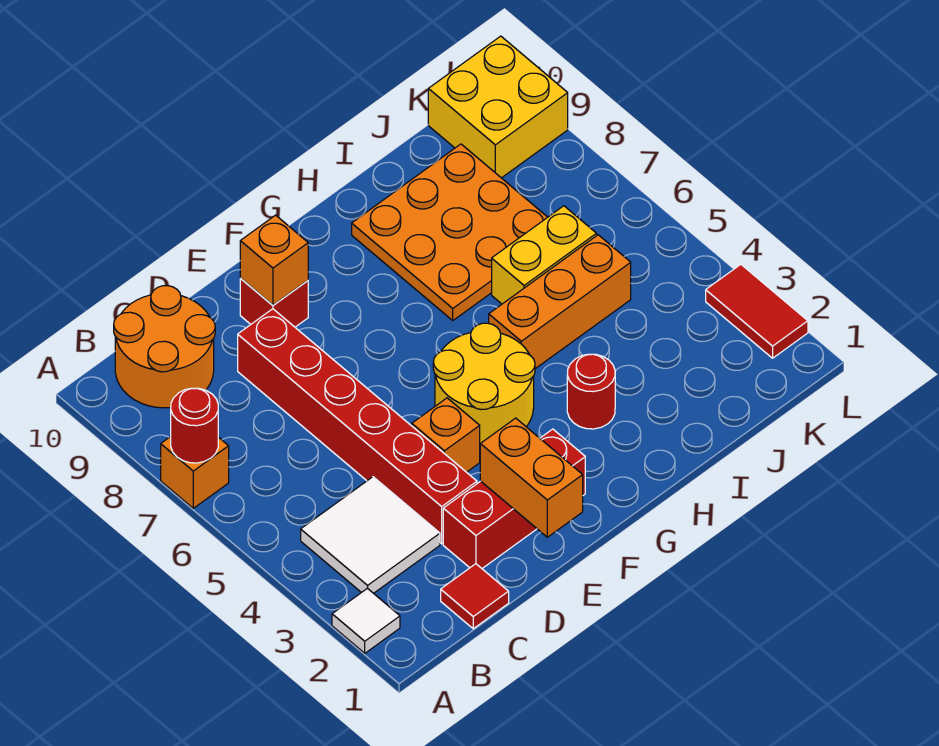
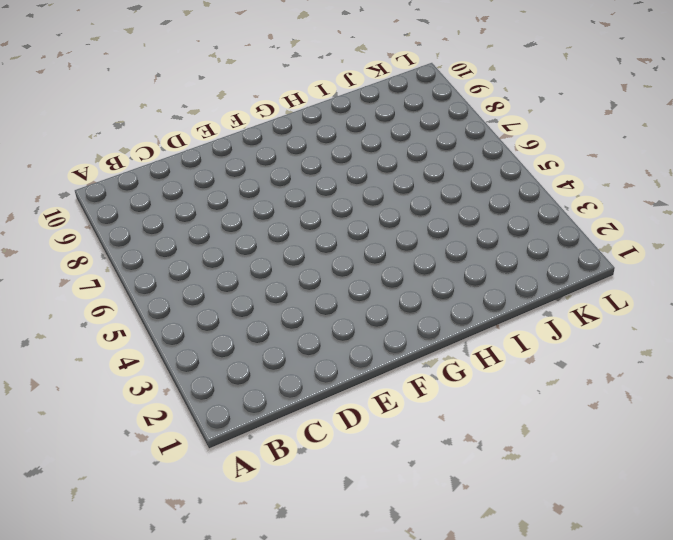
none -> white tile A2 level 1
none -> orange brick A7 level 1
none -> white tile B3:C4 level 1

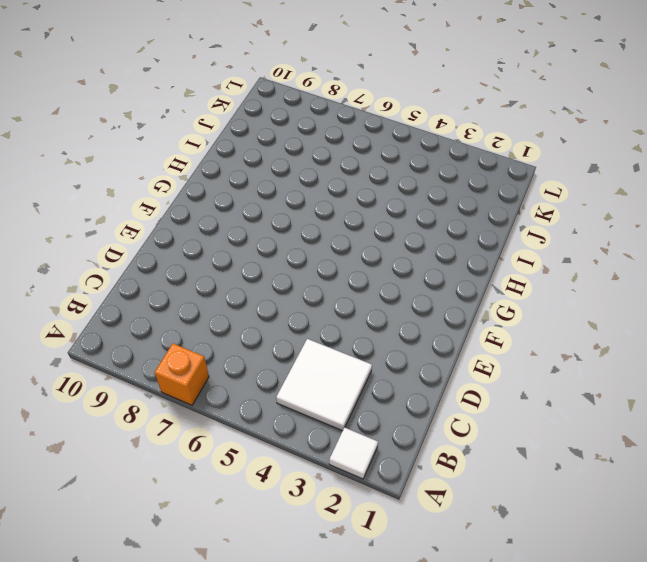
none -> orange round brick B9:C10 level 1
none -> red tile C1 level 1
none -> red brick D2:F2 level 1

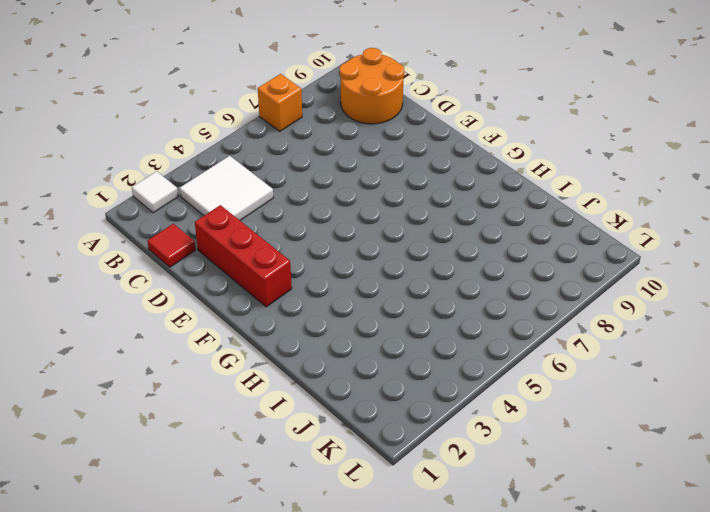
none -> red brick D3:D8 level 1
none -> orange brick E4 level 1
none -> red brick E9 level 1

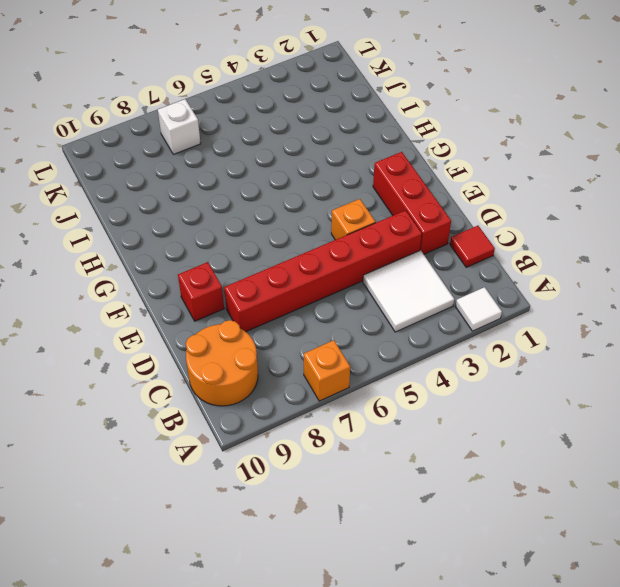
white brick K7 level 1 -> none
none -> yellow round brick F4:G5 level 1
none -> red round brick H3 level 1
none -> orange brick H5:J5 level 1

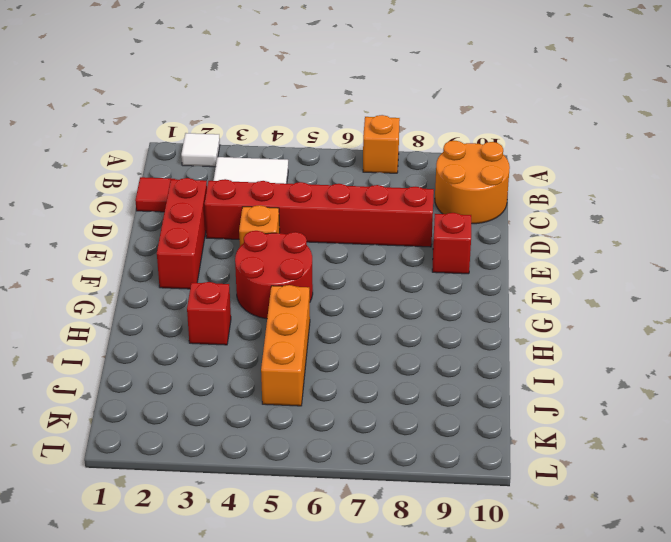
red round brick F4:G5 level 1 -> yellow round brick F4:G5 level 1
red brick H3 level 1 -> red round brick H3 level 1
none -> orange plate H7:J9 level 1
none -> yellow brick I6:J6 level 1
none -> yellow brick K9:L10 level 1

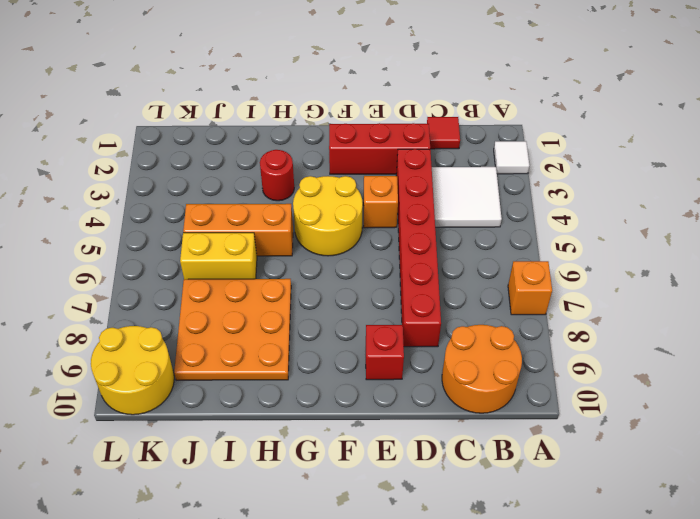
yellow round brick K9:L10 level 1 -> yellow brick K9:L10 level 1
none -> red tile L2:L3 level 1
none -> red round brick A7 level 2
none -> orange brick E1:E2 level 2

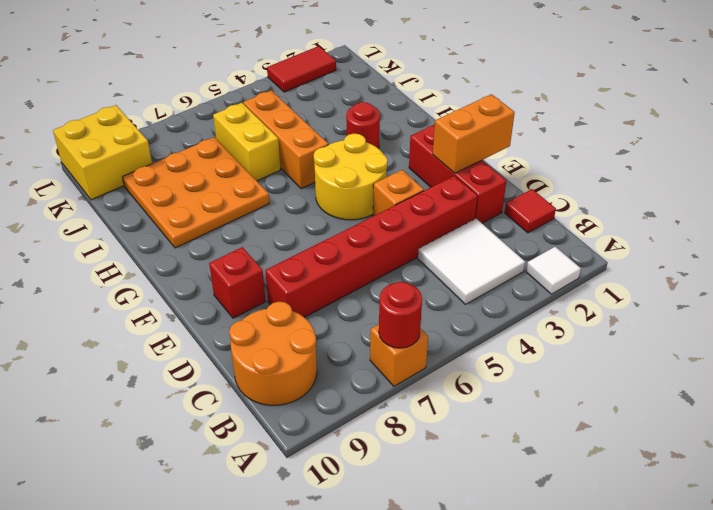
none -> orange brick E9 level 2

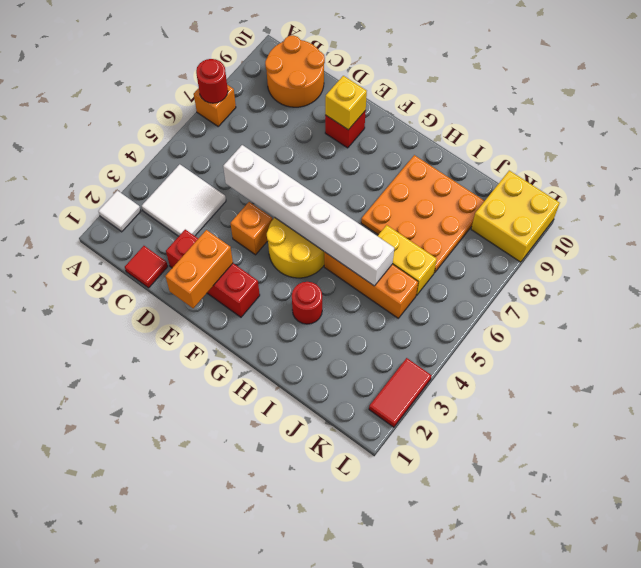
white brick D5:I5 level 2 -> none
yellow brick E9 level 2 -> orange brick E9 level 2
none -> red brick D3:D8 level 1

